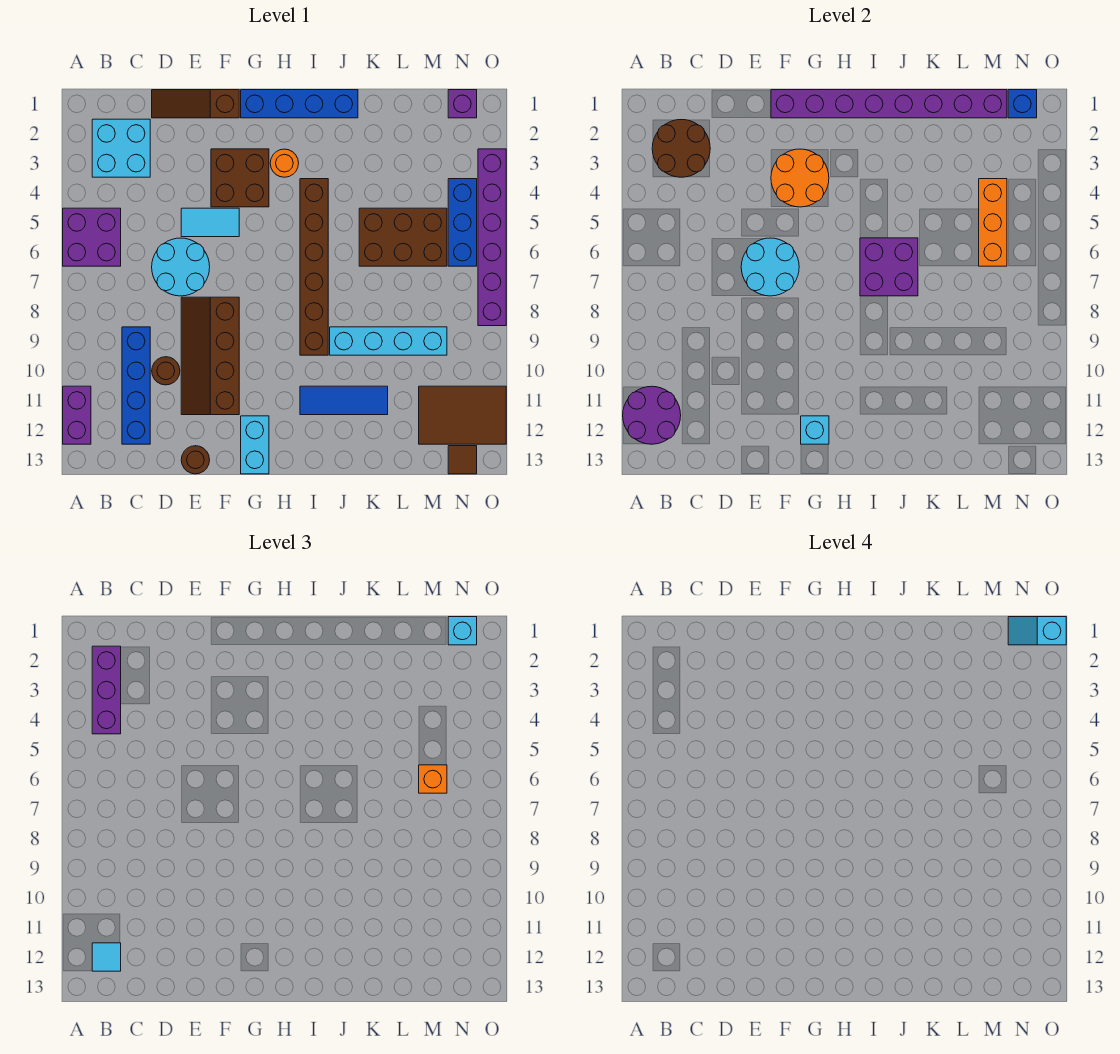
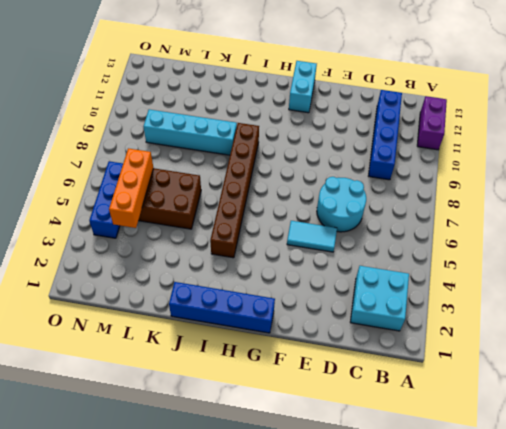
none -> purple brick A5:B6 level 1
none -> brown slope D1:F1 level 1 top F
none -> brown round brick D10 level 1
none -> brown slope E8:F11 level 1 top F

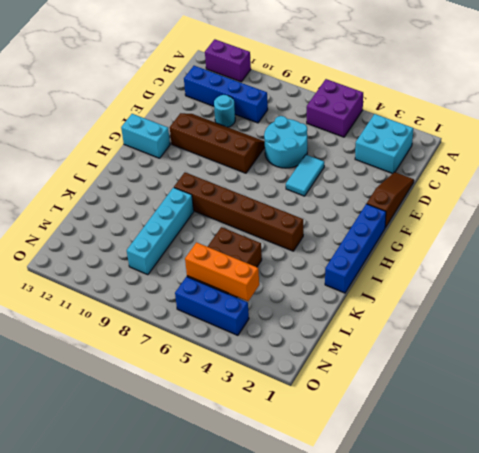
cyan round brick D10 level 1 -> brown round brick D10 level 1
none -> brown round brick E13 level 1
none -> brown brick F3:G4 level 1
none -> orange round brick H3 level 1
none -> blue tile I11:K11 level 1

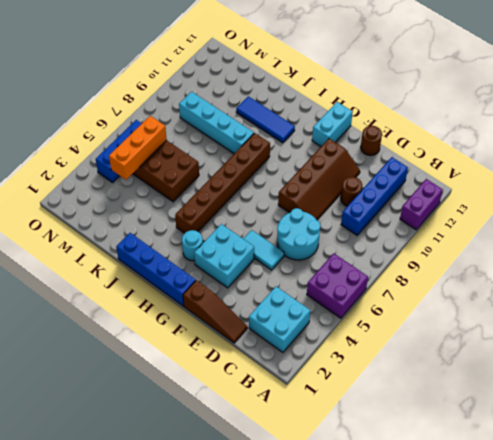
cyan brick F3:G4 level 1 -> brown brick F3:G4 level 1
cyan round brick H3 level 1 -> orange round brick H3 level 1
none -> brown tile M11:O12 level 1
none -> purple brick N1 level 1
none -> brown tile N13 level 1
none -> purple brick O3:O8 level 1

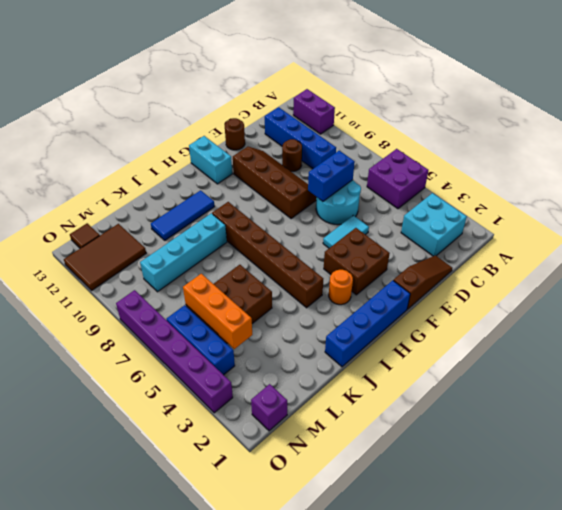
blue brick D7:E7 level 2 -> cyan round brick E6:F7 level 2
none -> purple round brick A11:B12 level 2
none -> brown round brick B2:C3 level 2
none -> purple brick F1:M1 level 2
none -> orange round brick F3:G4 level 2

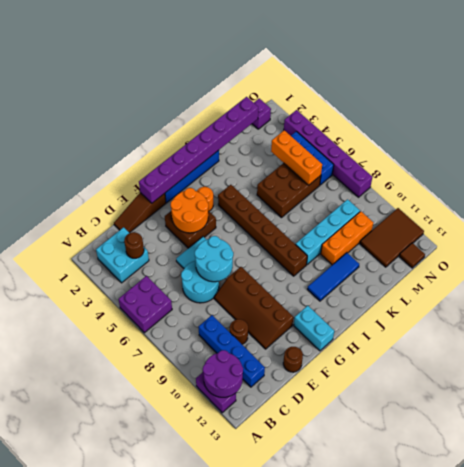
brown round brick C3 level 2 -> brown round brick B2:C3 level 2
orange brick K10:M10 level 1 -> none
none -> cyan brick G12 level 2
none -> purple brick I6:J7 level 2
none -> blue brick N1 level 2
none -> purple brick B2:B4 level 3

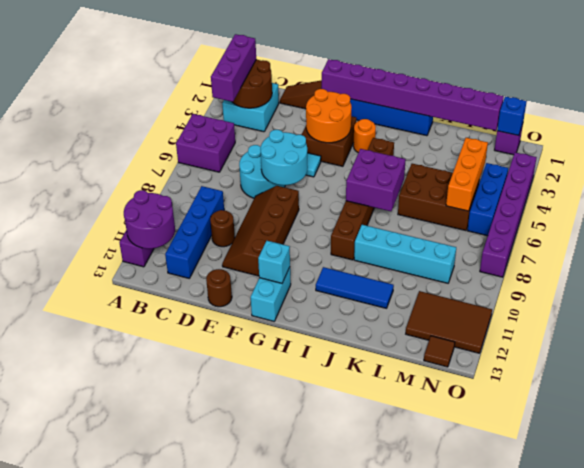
none -> cyan tile B12 level 3
none -> orange brick M6 level 3
none -> cyan brick N1 level 3
none -> cyan slope N1:O1 level 4 top O

